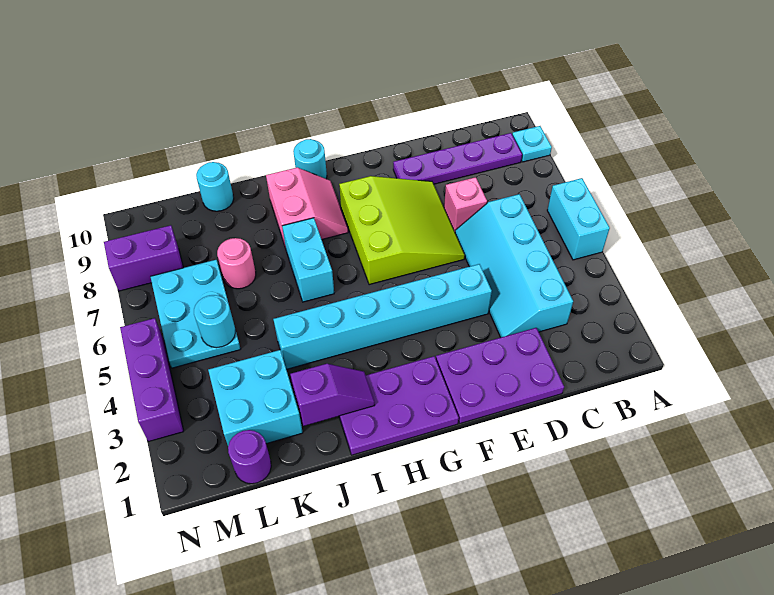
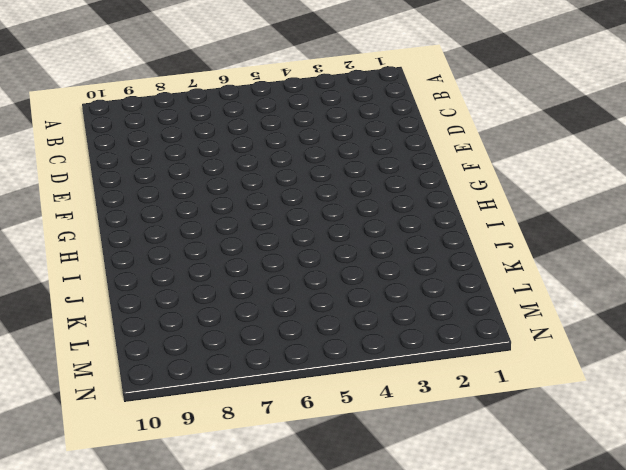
none -> cyan brick A5:A6 level 1
none -> cyan plate A9 level 1
none -> purple plate B9:E9 level 1

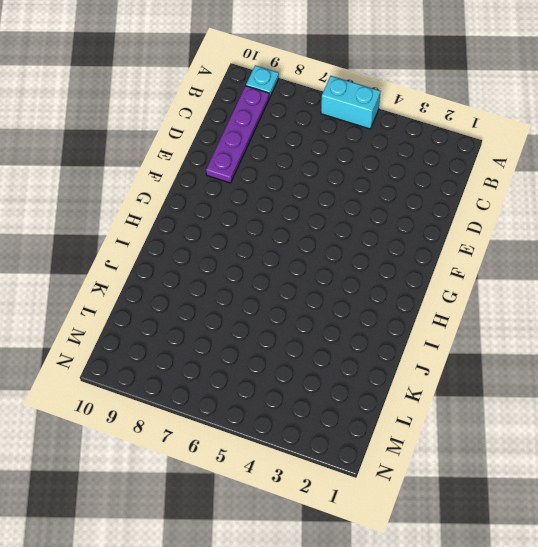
none -> cyan slope C3:D6 level 1 top C
none -> purple plate D1:F2 level 1
none -> pink brick D7 level 1

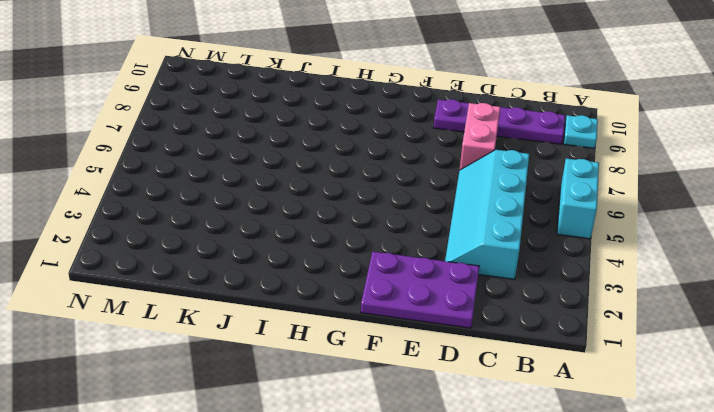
pink brick D7:D8 level 1 -> pink brick D7 level 1
none -> cyan brick E4:J4 level 1
none -> lime slope E6:G8 level 1 top G
none -> purple plate G1:I2 level 1

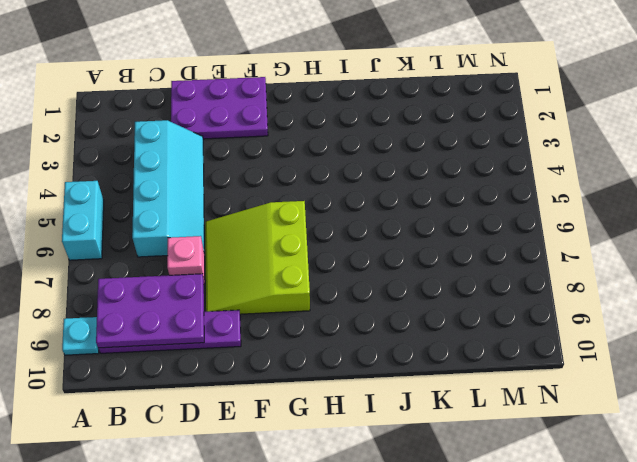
purple plate B8:D9 level 2 -> purple plate G1:I2 level 1
none -> cyan brick E4:J4 level 1
none -> pink slope H8:I9 level 1 top I
none -> cyan round brick H10 level 1

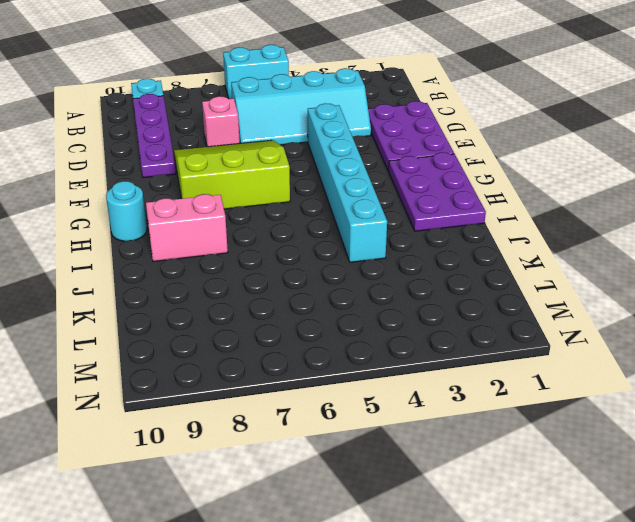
none -> cyan brick I6:I7 level 1
none -> cyan brick K2:L3 level 1
none -> pink round brick K7 level 1

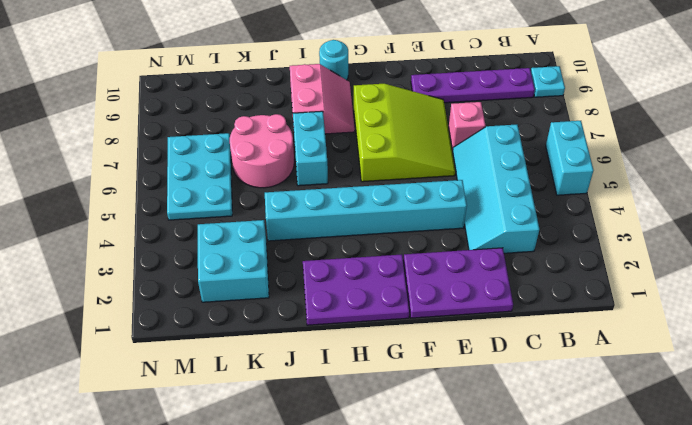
pink round brick J6:K7 level 1 -> pink round brick K7 level 1
none -> cyan round brick K10 level 1
none -> purple round brick L1 level 1
none -> purple brick M8:N8 level 1

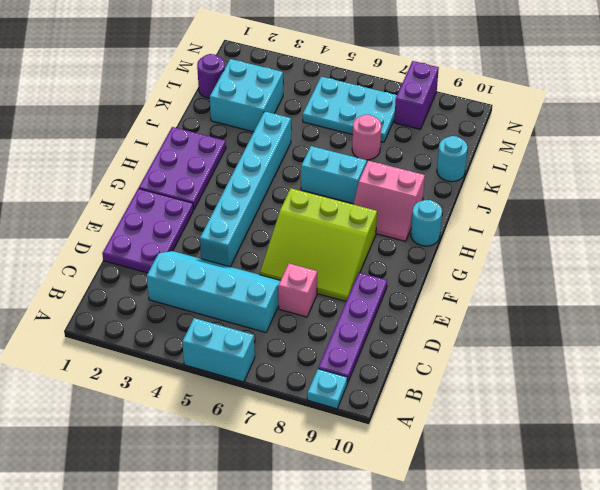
none -> purple brick N3:N5 level 1
none -> purple slope I2:J2 level 2 top J
none -> cyan round brick L5 level 2

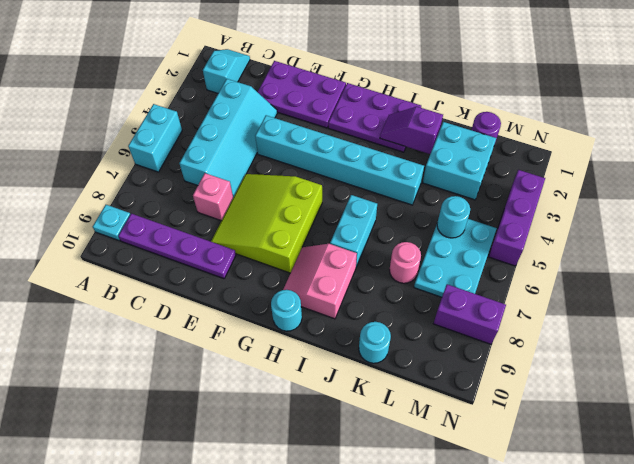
cyan slope B1:B2 level 1 top 2 -> none

